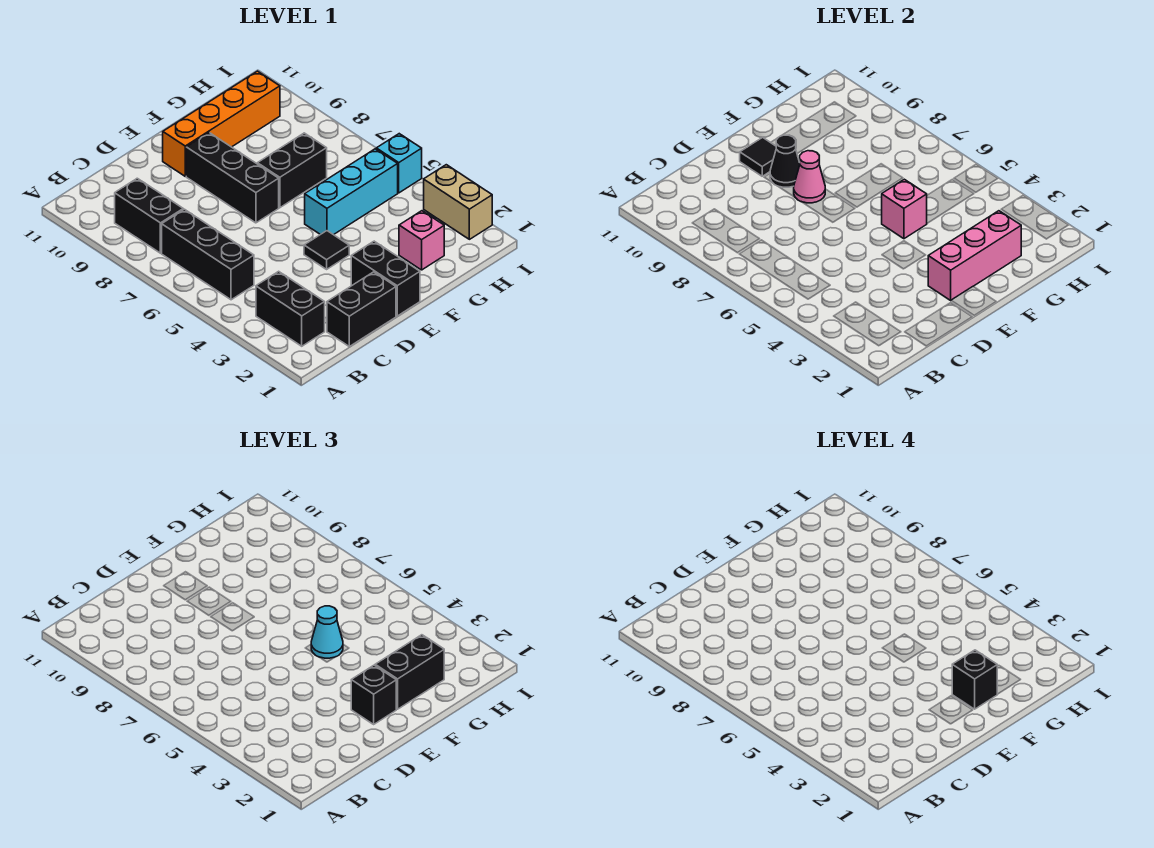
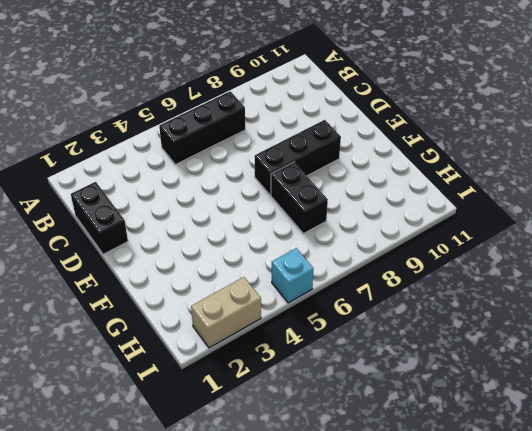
none -> black brick B2:B3 level 1
none -> black brick B8:B9 level 1
none -> black brick E1:E2 level 1

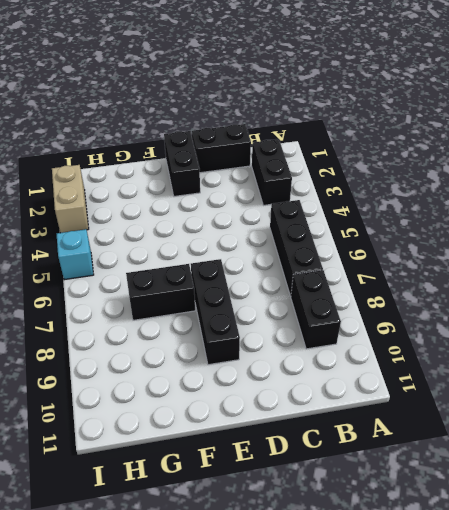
none -> black tile E4 level 1
none -> orange brick E10:H10 level 1
none -> cyan brick F5:H5 level 1

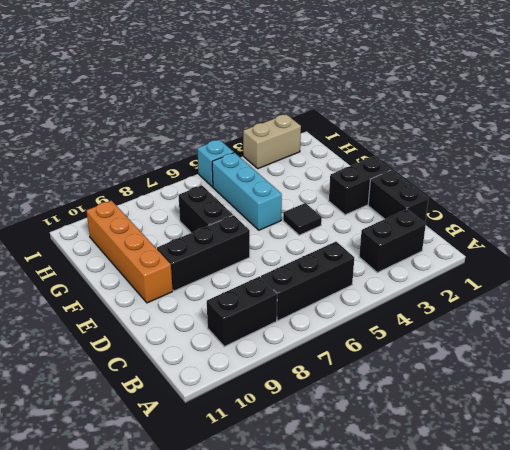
none -> pink brick G2 level 1
none -> pink brick E2:G2 level 2
none -> pink cone E8 level 2

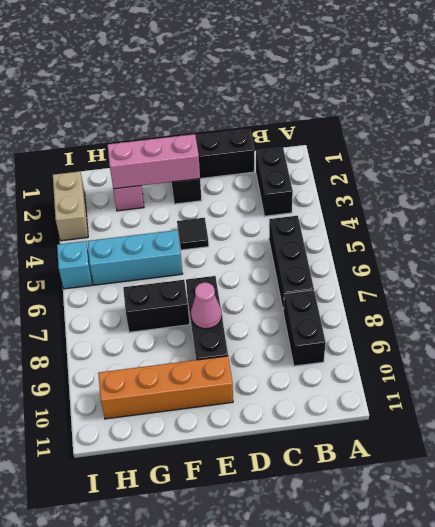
none -> black cone E9 level 2
none -> black tile E10 level 2
none -> pink brick F5 level 2

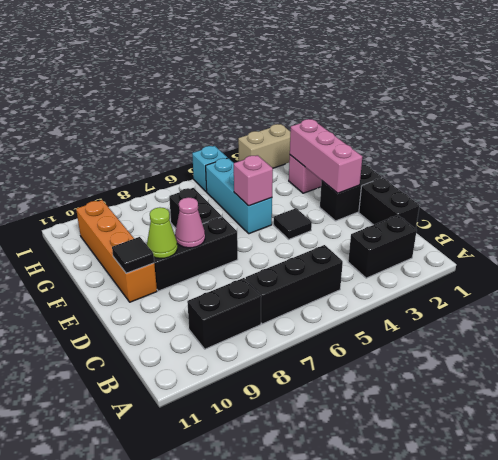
lime cone E9 level 2 -> black cone E9 level 2
none -> black brick E2 level 3
none -> black brick F2:G2 level 3
none -> cyan cone F5 level 3

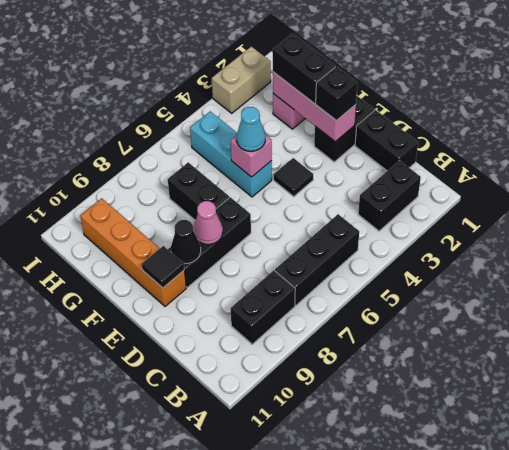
none -> cyan brick I5 level 1
none -> black brick F2 level 4

